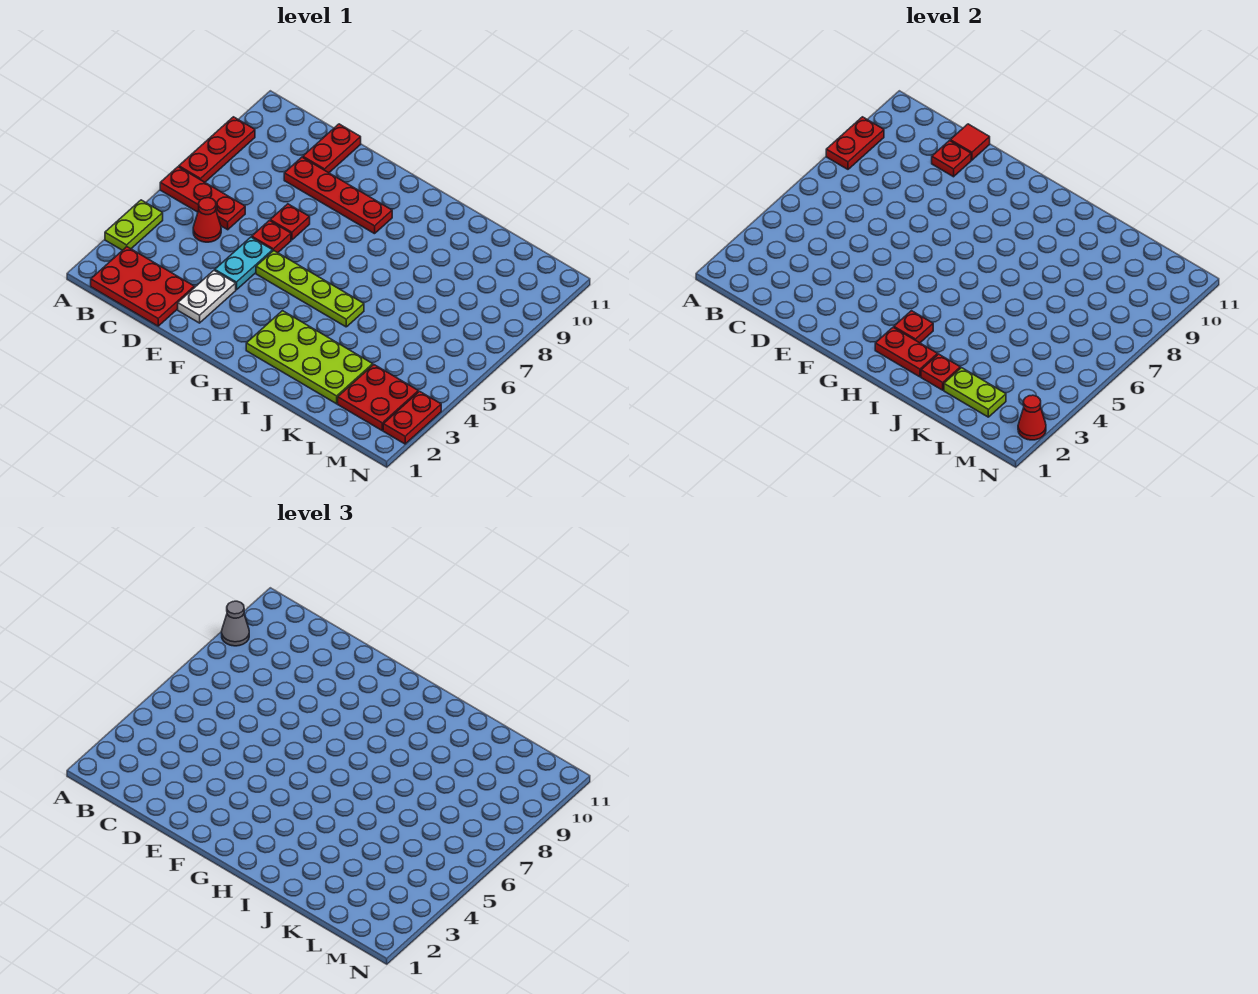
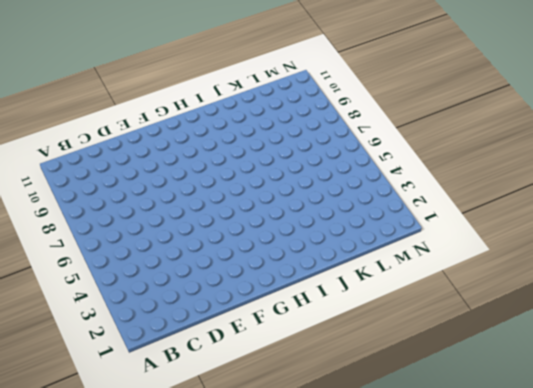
none -> lime plate A3:A4 level 1
none -> red plate A6:C6 level 1
none -> red plate A7:A9 level 1

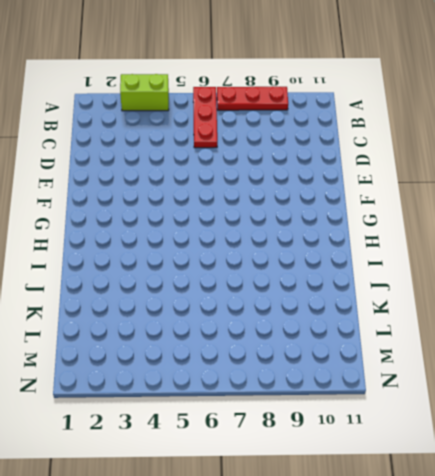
lime brick A3:A4 level 1 -> lime plate A3:A4 level 1
none -> red plate B1:D2 level 1
none -> red cone C5 level 1
none -> red plate D9:G9 level 1

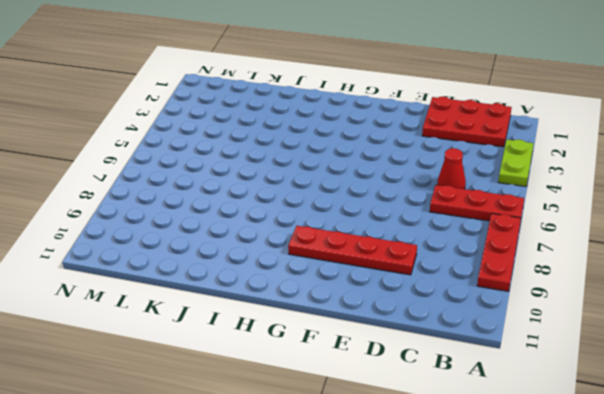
none -> red plate D10:D11 level 1
none -> white plate E2:E3 level 1
none -> cyan plate E4:E5 level 1

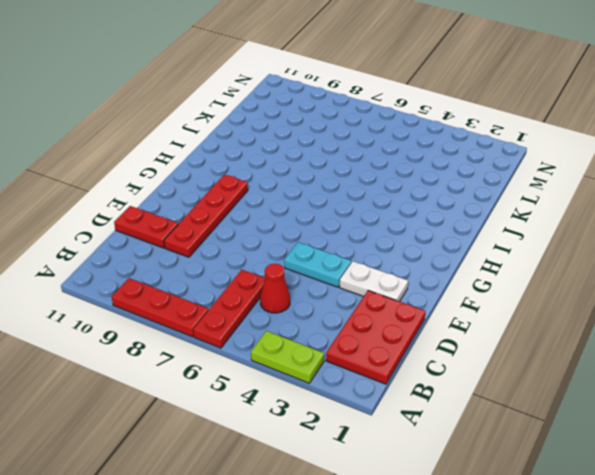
none -> red plate E6 level 1
none -> red plate E7 level 1
none -> lime plate F5:I5 level 1

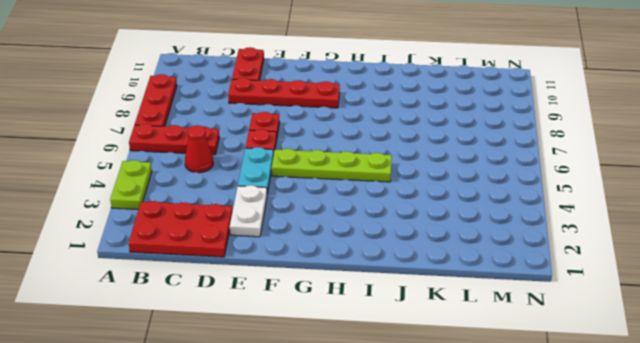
none -> lime plate H2:K3 level 1
none -> red plate L2:M3 level 1
none -> red plate N2:N3 level 1

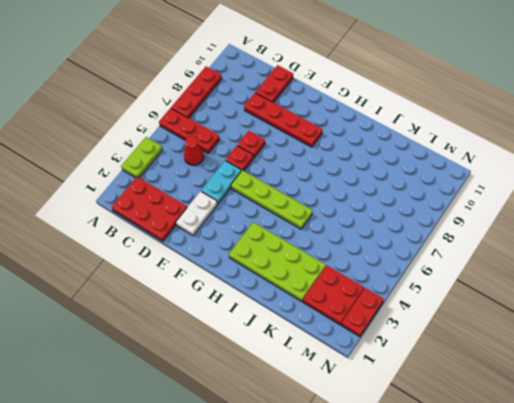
none -> red plate A8:A9 level 2
none -> red plate D10 level 2
none -> red tile D11 level 2

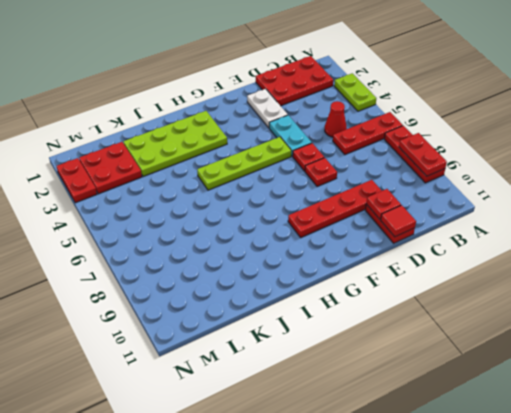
none -> red plate H2:I2 level 2
none -> red plate H3 level 2
none -> red plate J2 level 2

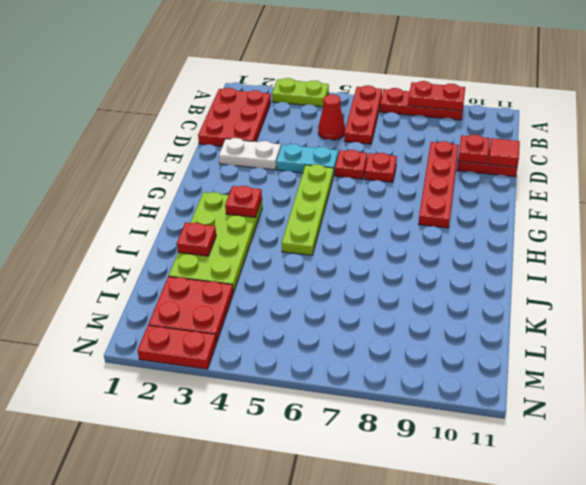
none -> red plate H2:I2 level 2
none -> lime plate K2:L2 level 2
none -> red cone N2 level 2

